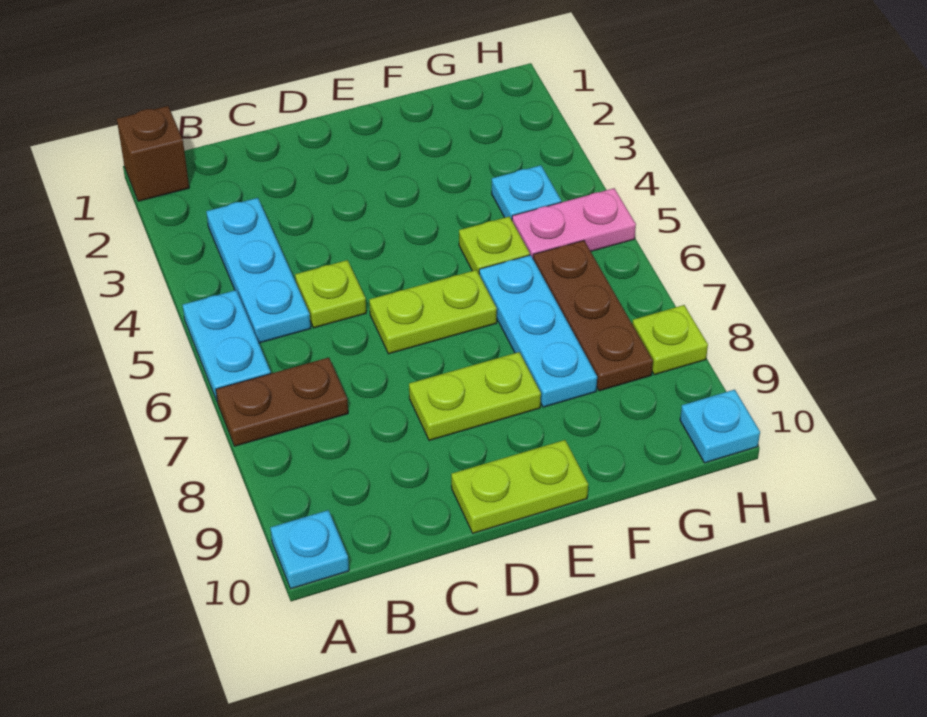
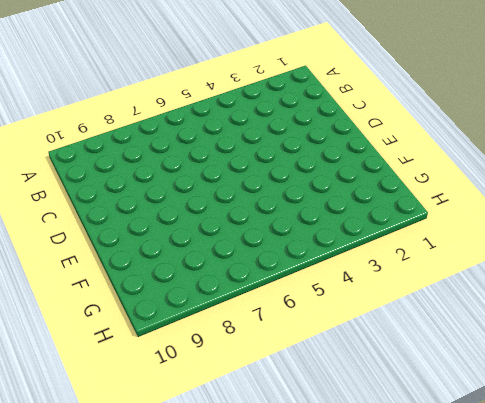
none -> brown brick A1 level 1
none -> cyan plate A5:A6 level 1
none -> brown plate A7:B7 level 1

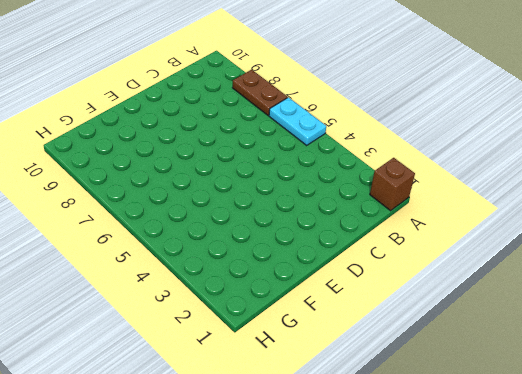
brown plate A7:A8 level 1 -> brown plate A7:B7 level 1
none -> cyan plate A10 level 1
none -> cyan plate B3:B5 level 1
none -> lime plate C5 level 1

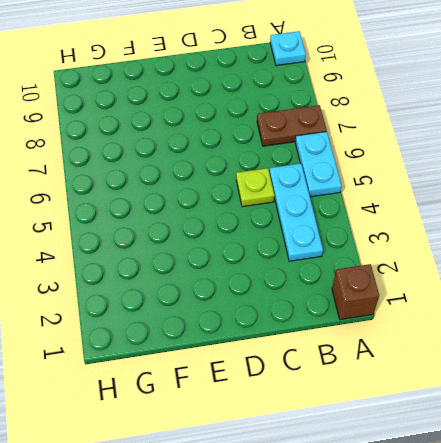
none -> lime plate D6:E6 level 1
none -> lime plate D8:E8 level 1
none -> lime plate D10:E10 level 1

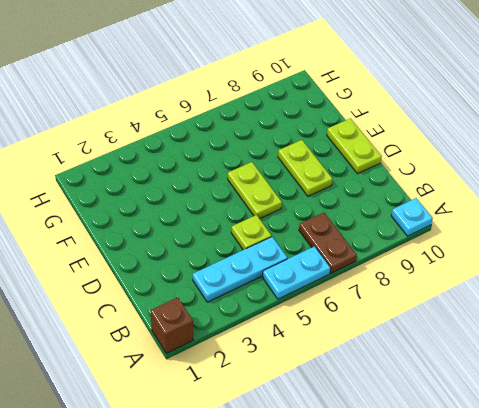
none -> lime plate F5 level 1
none -> cyan plate F6:F8 level 1
none -> cyan plate G4 level 1

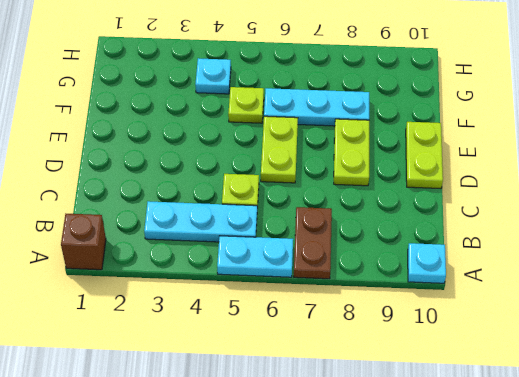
none -> pink plate G5:H5 level 1
none -> brown plate G6:G8 level 1
none -> lime plate H8 level 1

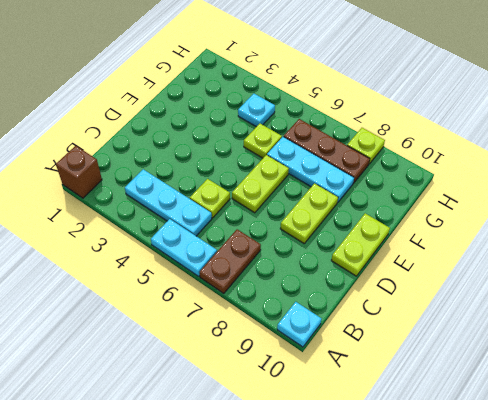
none -> pink plate G5:H5 level 1
none -> cyan plate H10 level 1

